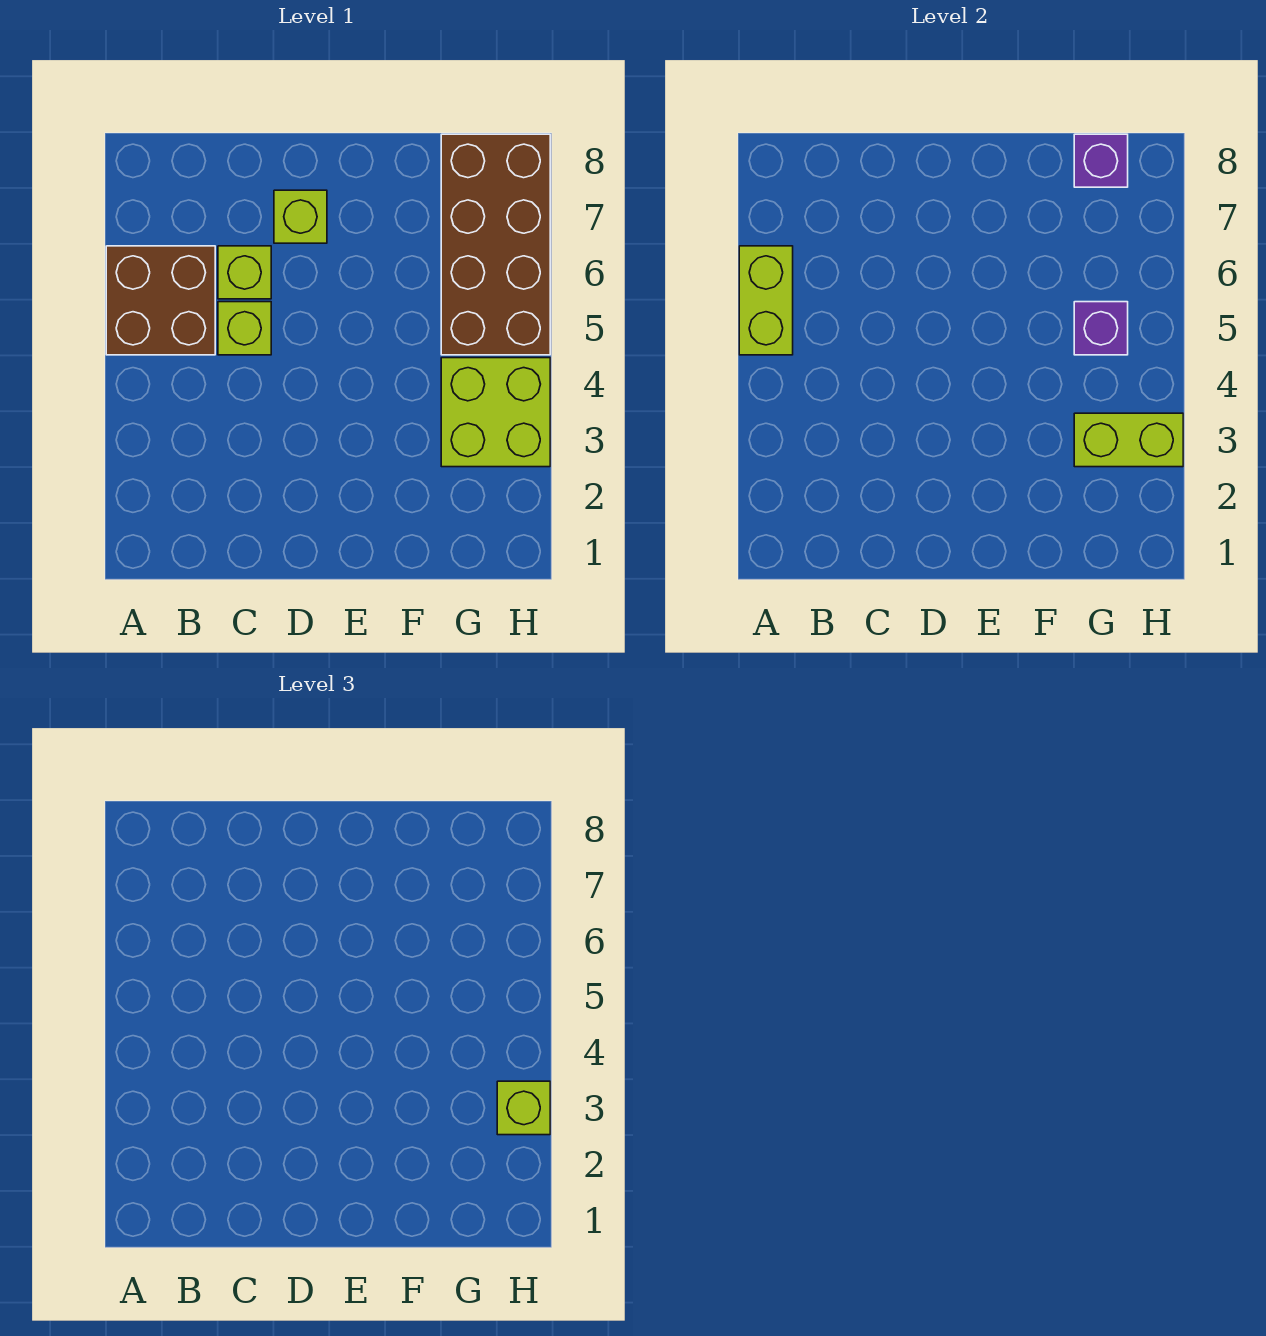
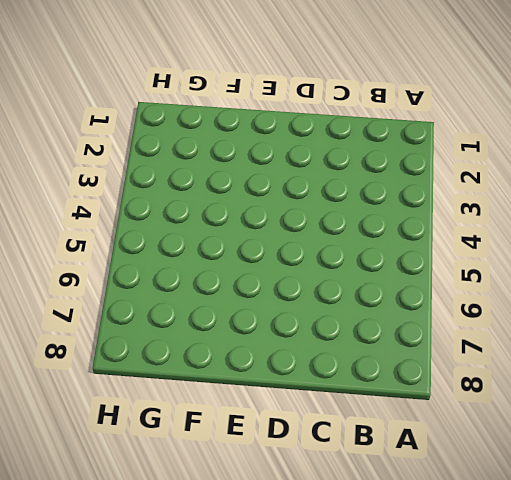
none -> brown brick A5:B6 level 1
none -> lime brick C5 level 1

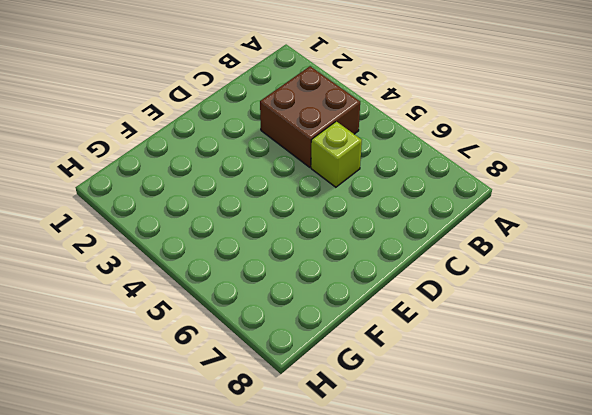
brown brick B3:C4 level 1 -> brown brick A5:B6 level 1
none -> lime brick C6 level 1
none -> lime brick D7 level 1

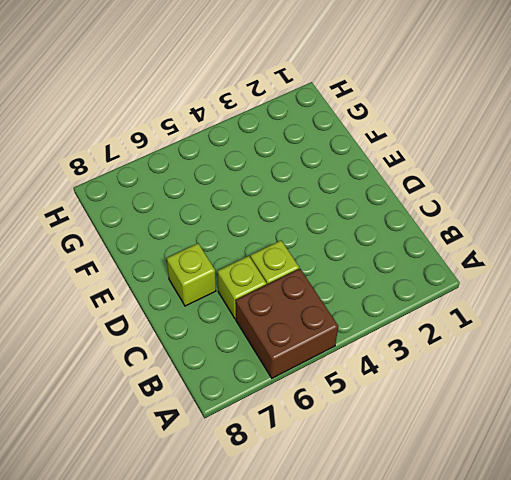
none -> lime brick G3:H4 level 1
none -> brown brick G5:H8 level 1

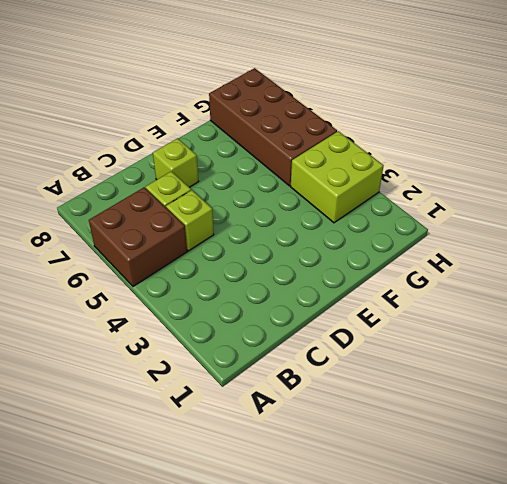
none -> lime brick A5:A6 level 2
none -> lime brick G3:H3 level 2

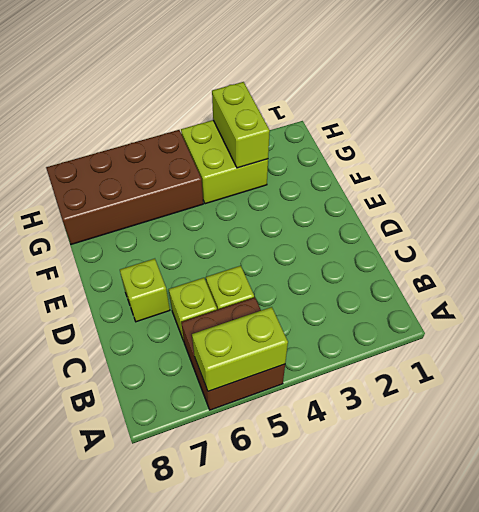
none -> purple brick G5 level 2
none -> purple brick G8 level 2

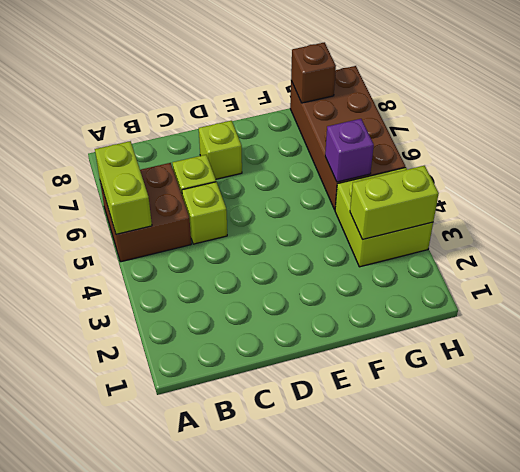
brown brick G8 level 2 -> purple brick G8 level 2
none -> lime brick H3 level 3

